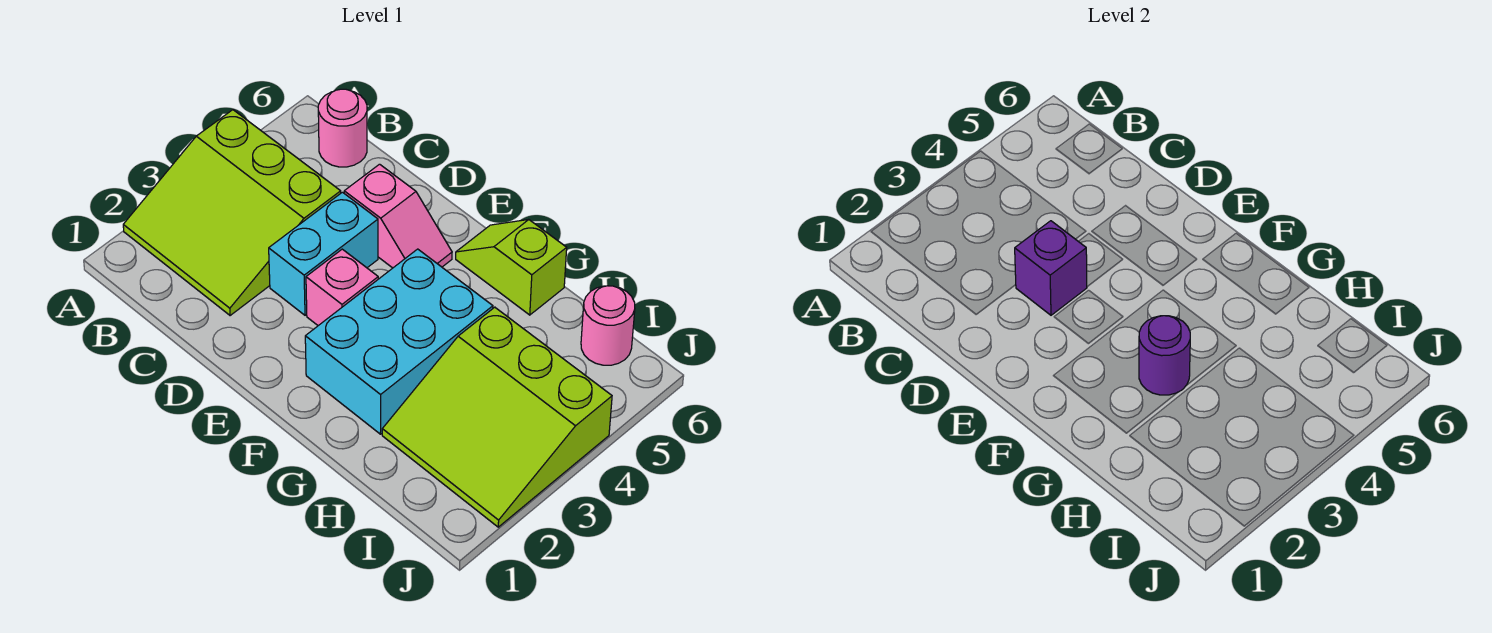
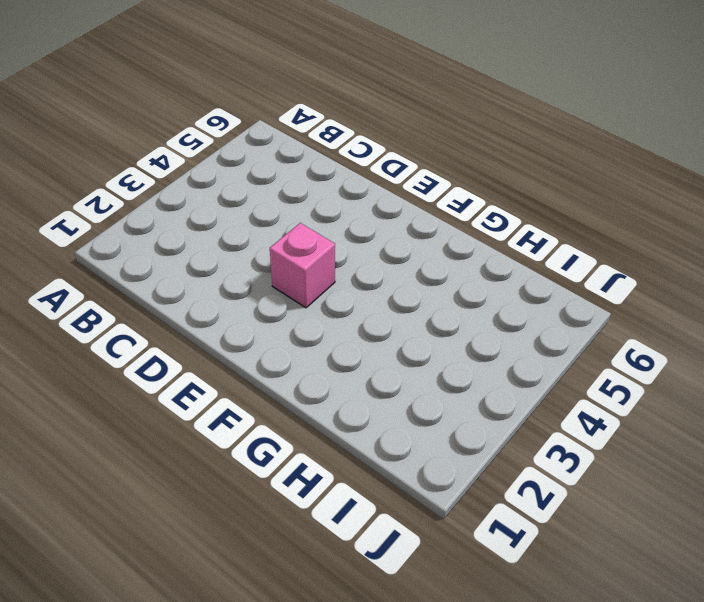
none -> lime slope A2:C4 level 1 top 4
none -> pink round brick B6 level 1

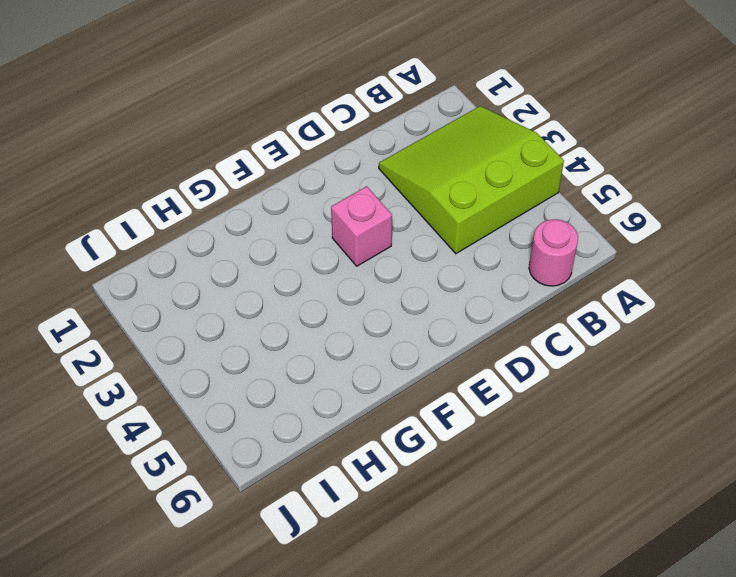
none -> cyan brick D3:D4 level 1
none -> pink slope D5:E5 level 1 top D

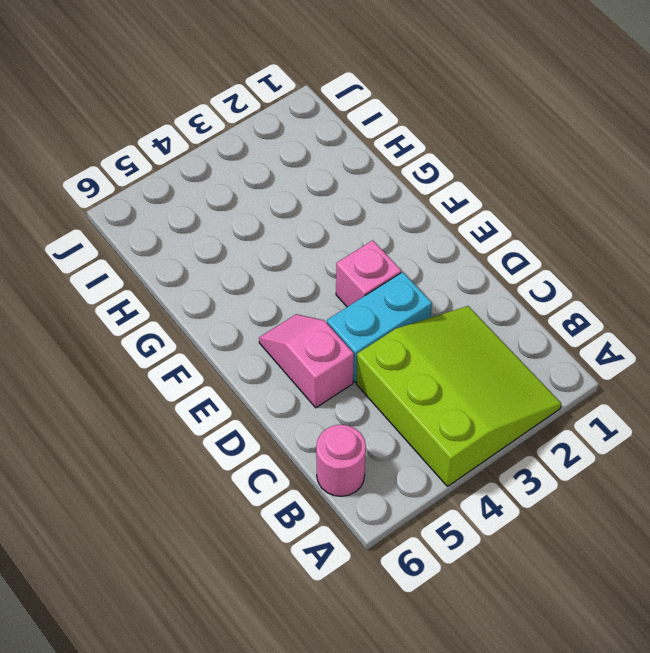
none -> cyan brick F2:G4 level 1
none -> lime slope F6:G6 level 1 top G

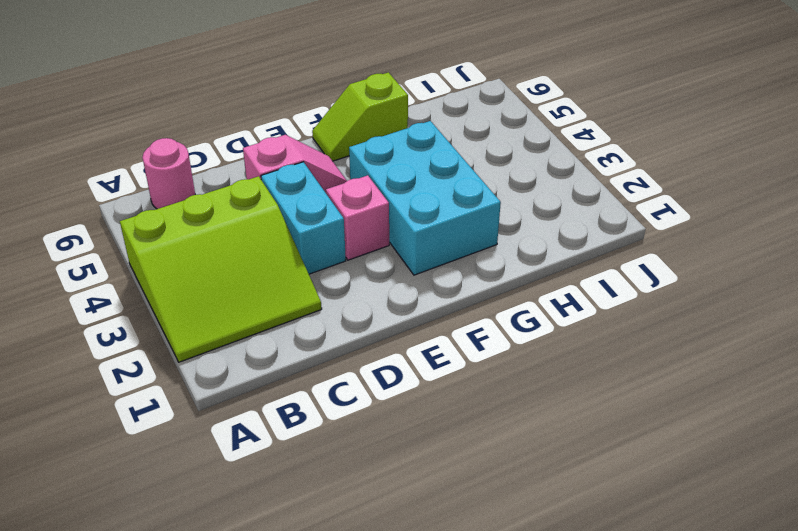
none -> lime slope H2:J4 level 1 top 4
none -> pink round brick I6 level 1

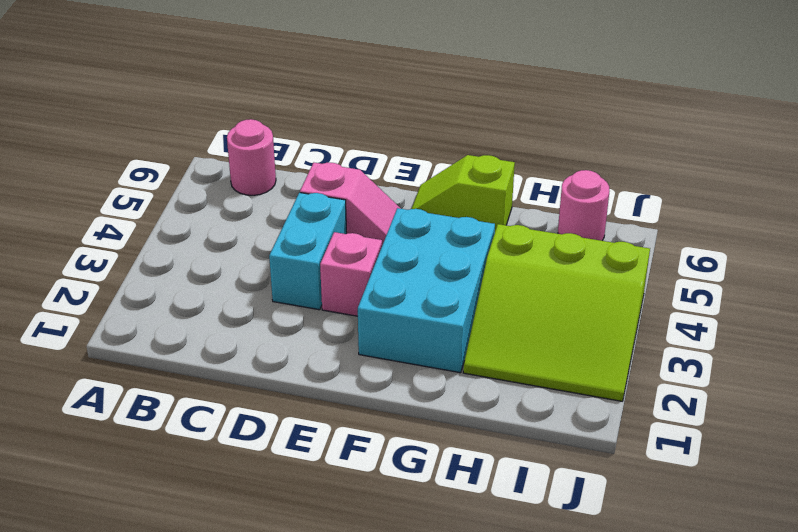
none -> lime slope A2:C4 level 1 top 4
none -> purple brick D3 level 2

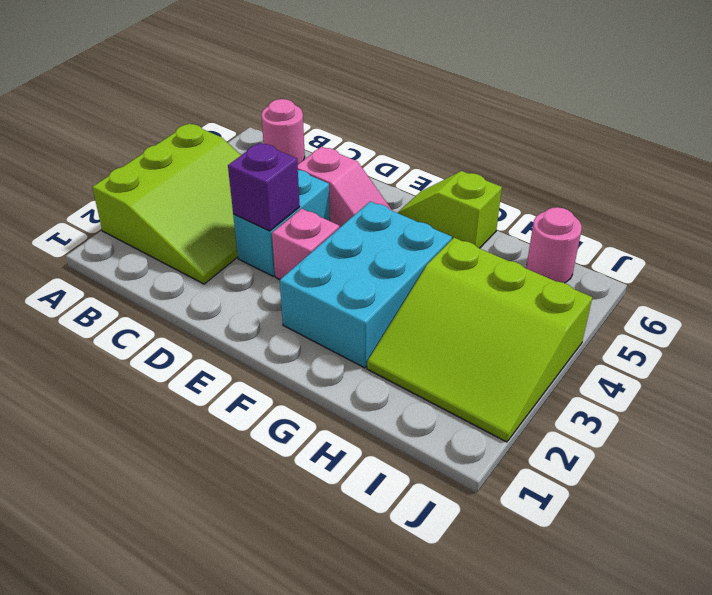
lime slope A2:C4 level 1 top A -> lime slope A2:C4 level 1 top 4
none -> purple round brick G3 level 2

